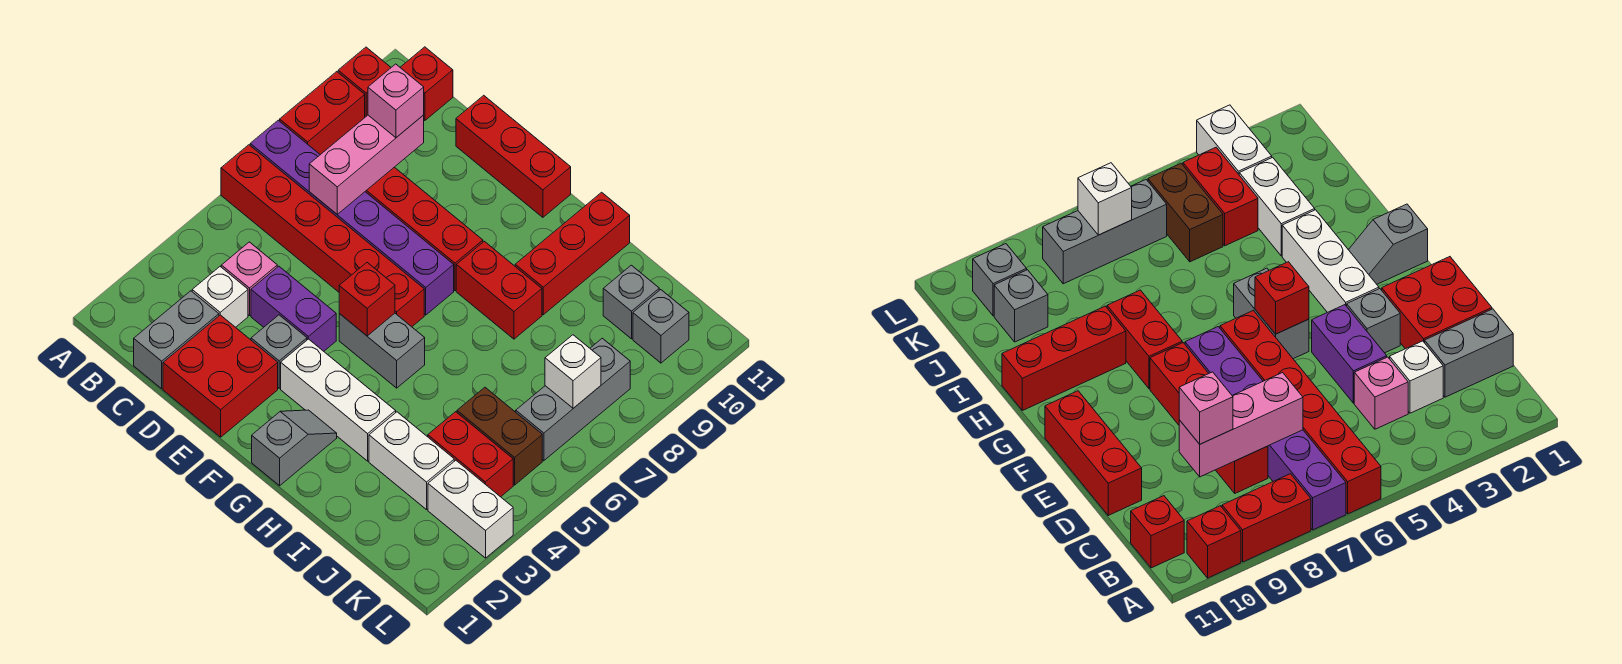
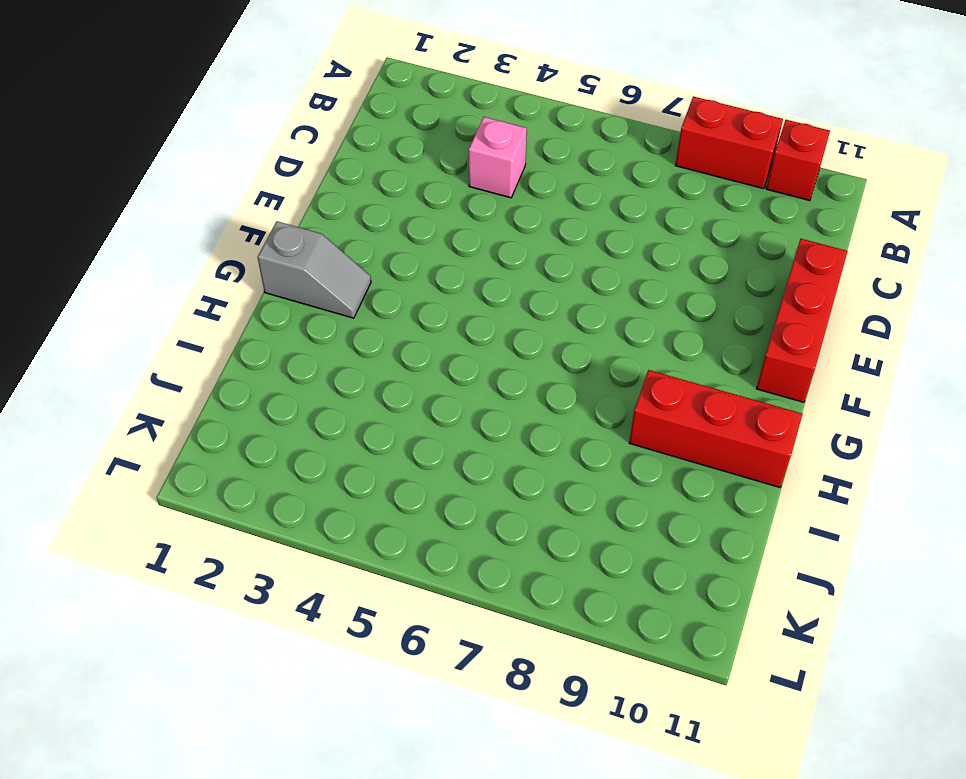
none -> red brick A6:F6 level 1
none -> purple brick A7:F7 level 1
none -> red brick B11 level 1

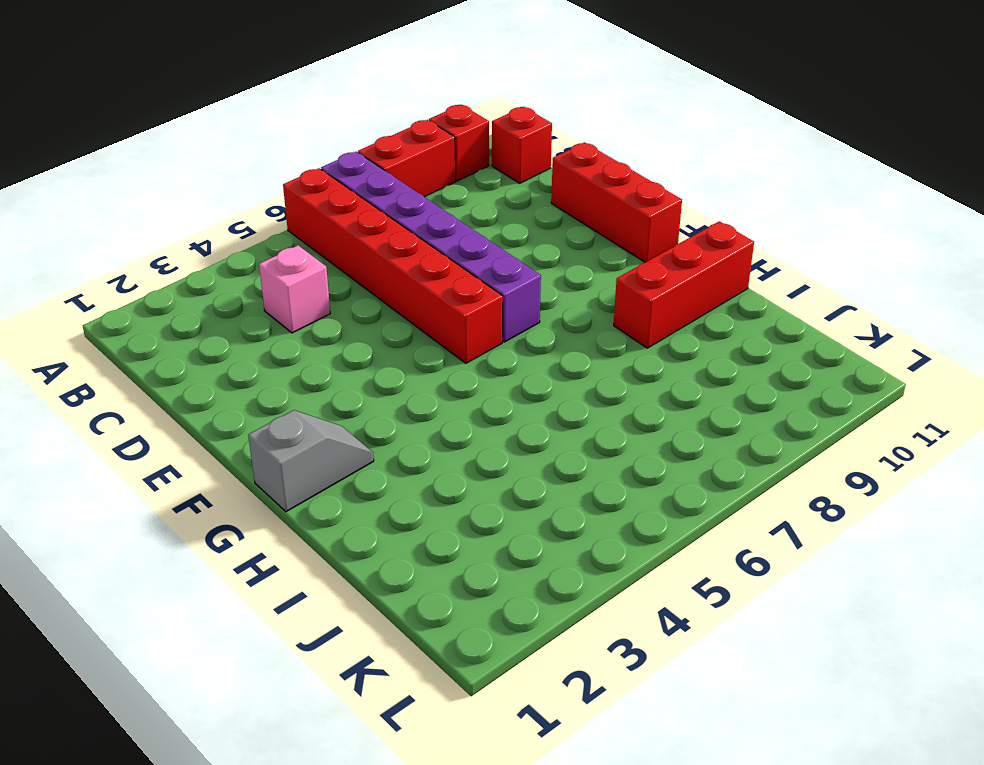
none -> grey brick C1:C2 level 1
none -> white brick C3 level 1
none -> red brick C8:F8 level 1

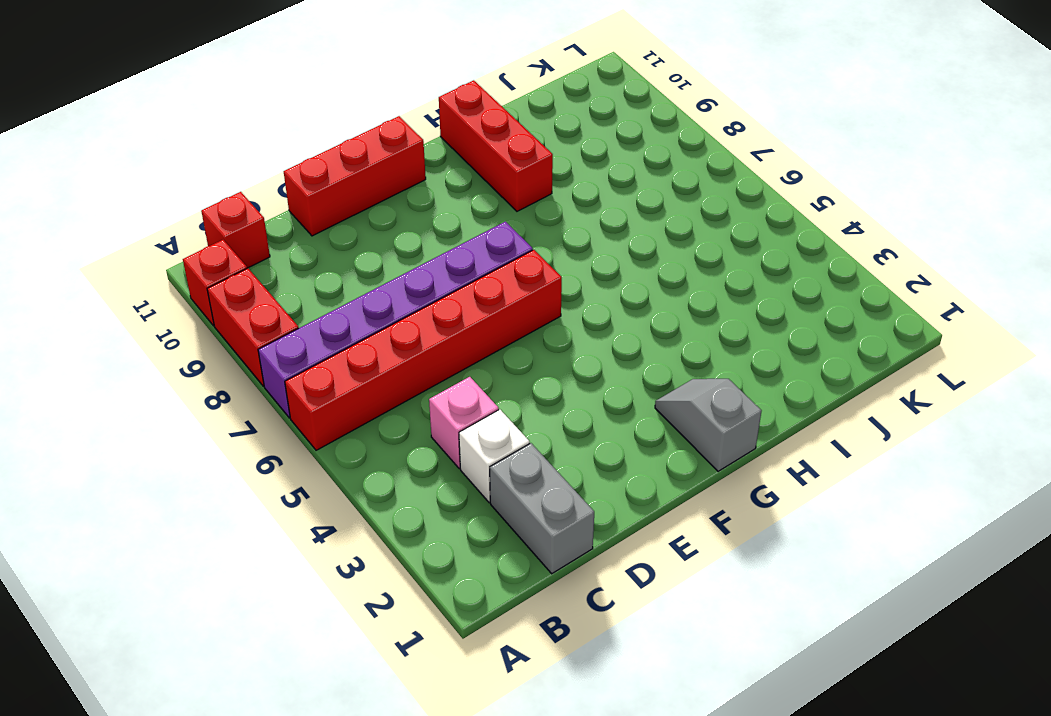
none -> red brick C8:F8 level 1
none -> red brick D1:E2 level 1
none -> purple brick D4:E4 level 1

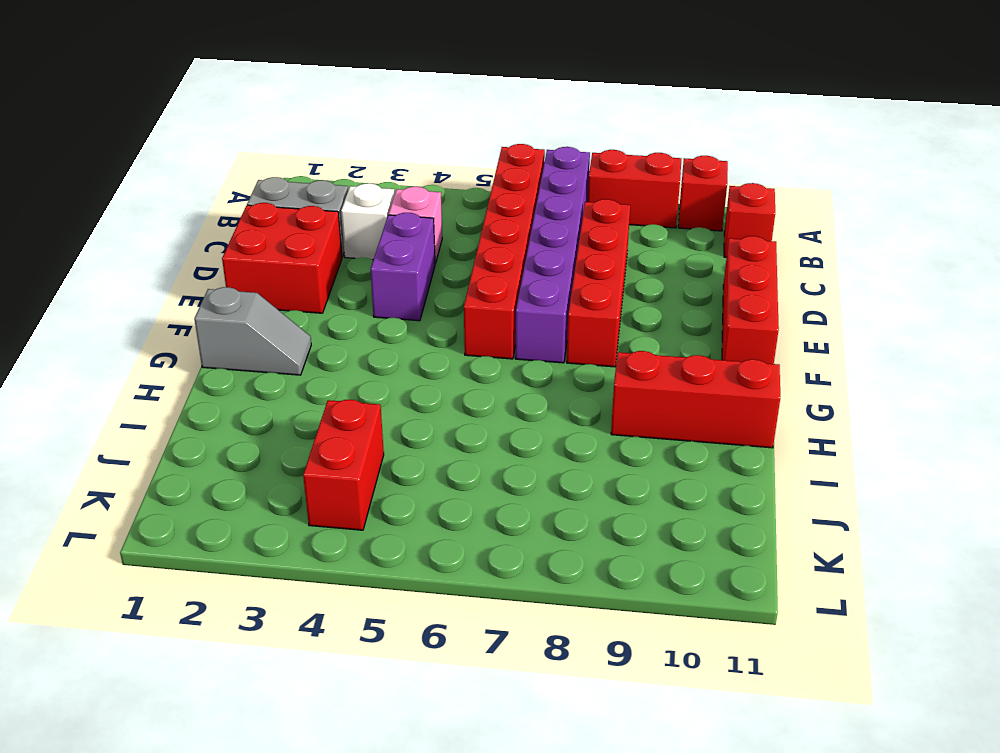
none -> grey brick E3 level 1
none -> white brick F3:H3 level 1
none -> grey brick F5:G5 level 1

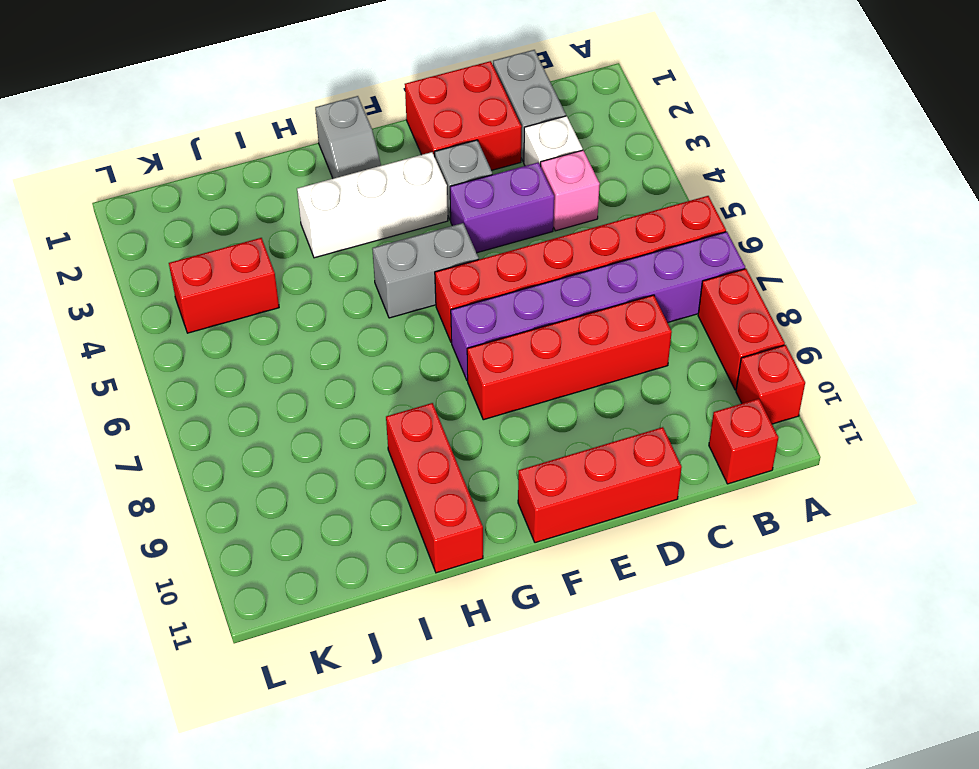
none -> red brick G8:H8 level 1
none -> white brick I3:J3 level 1
none -> brown brick J5:K5 level 1

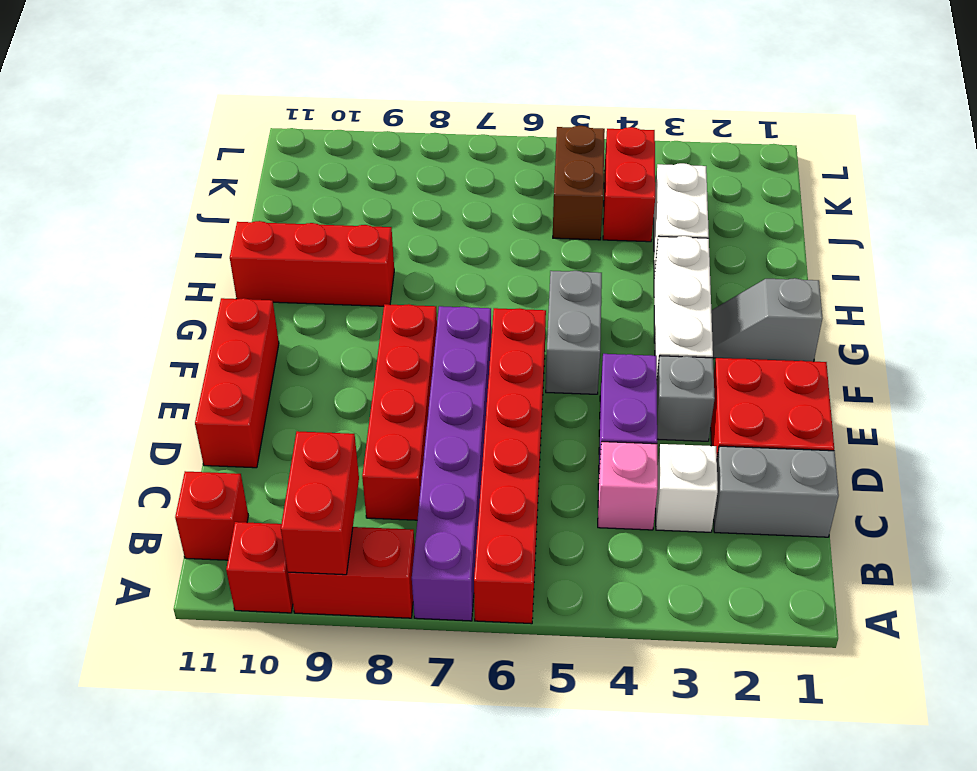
red brick A9:B9 level 2 -> red brick G8:H8 level 1
none -> grey brick J10 level 1
none -> white brick K3:L3 level 1
none -> grey brick K6:K8 level 1

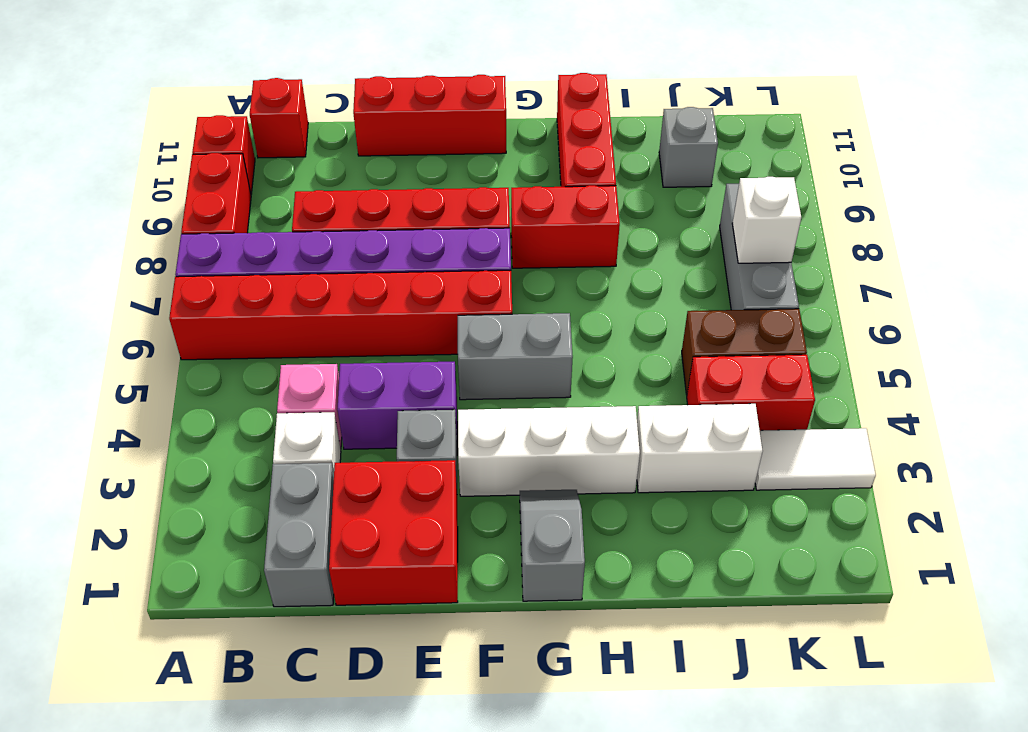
white tile K3:L3 level 1 -> white brick K3:L3 level 1
none -> grey brick K10 level 1
none -> pink brick C7:C9 level 2
none -> red brick F5 level 2

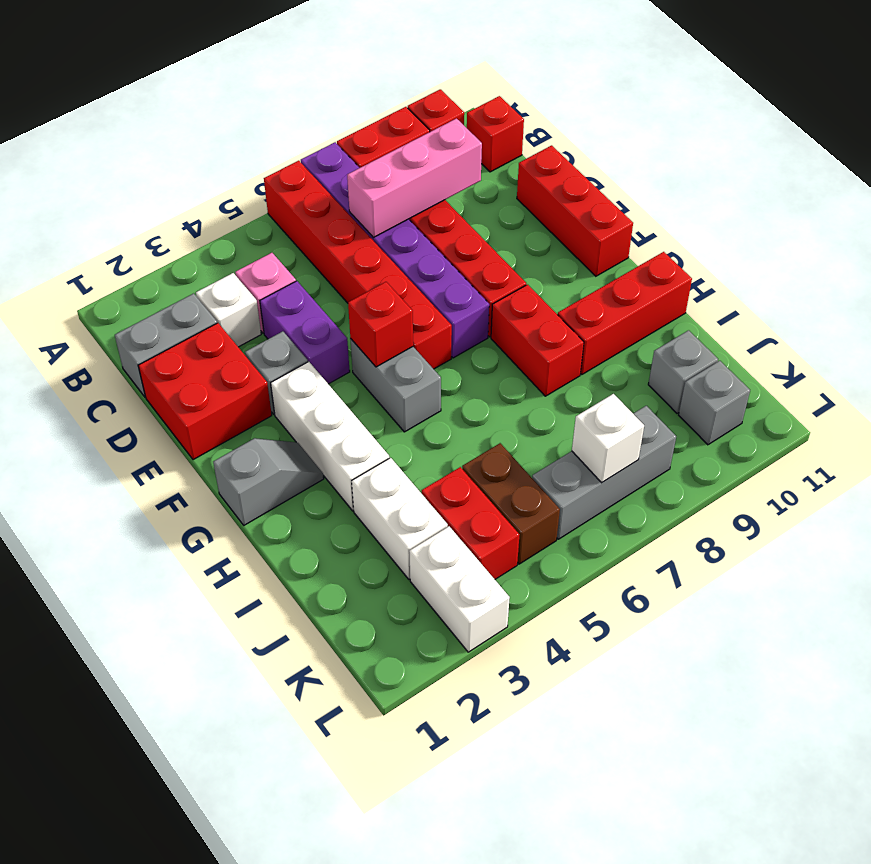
none -> pink brick C9 level 3

